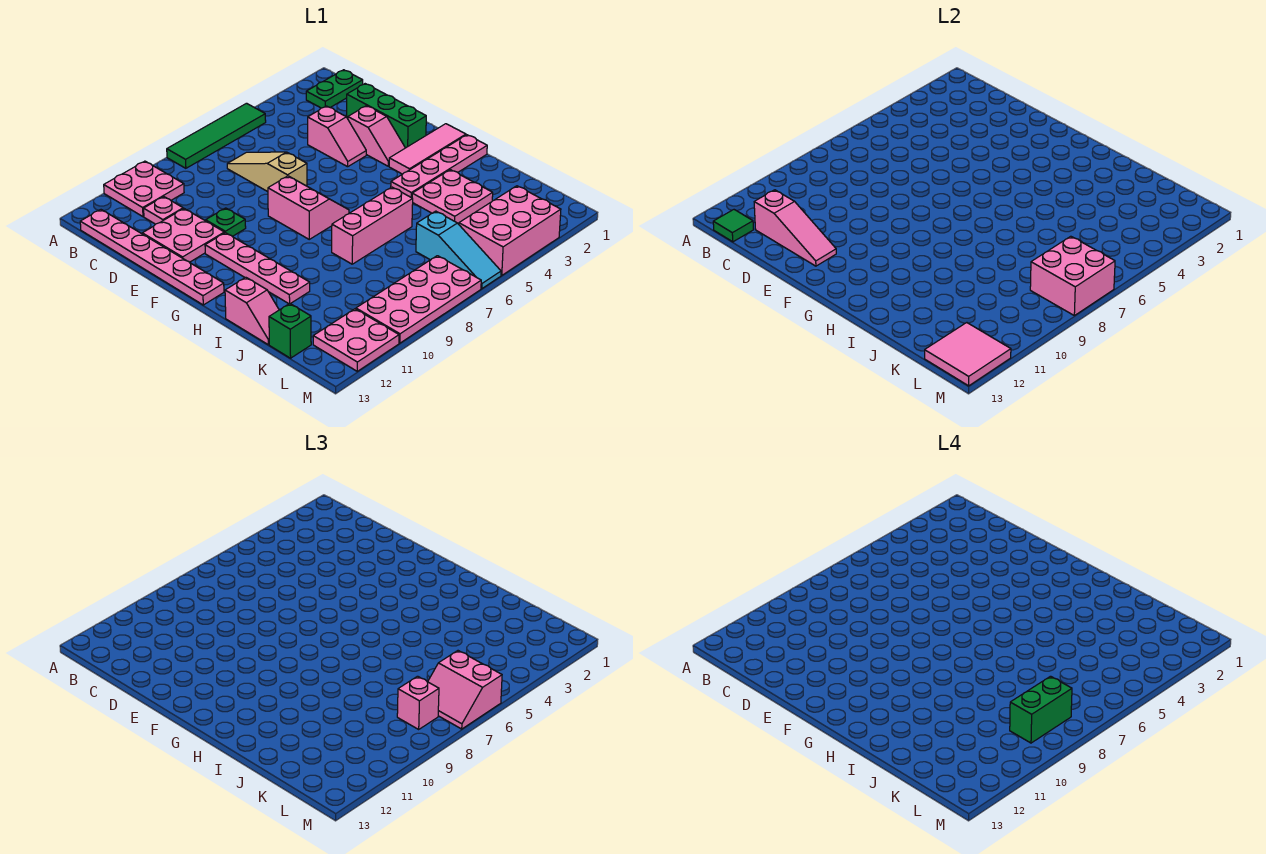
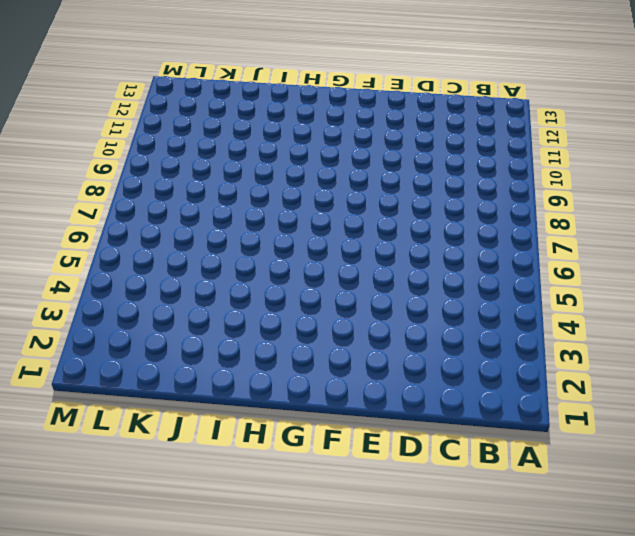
none -> green tile A5:A8 level 1
none -> pink plate A10:B11 level 1
none -> green plate B1:B2 level 1
none -> pink plate B13:G13 level 1

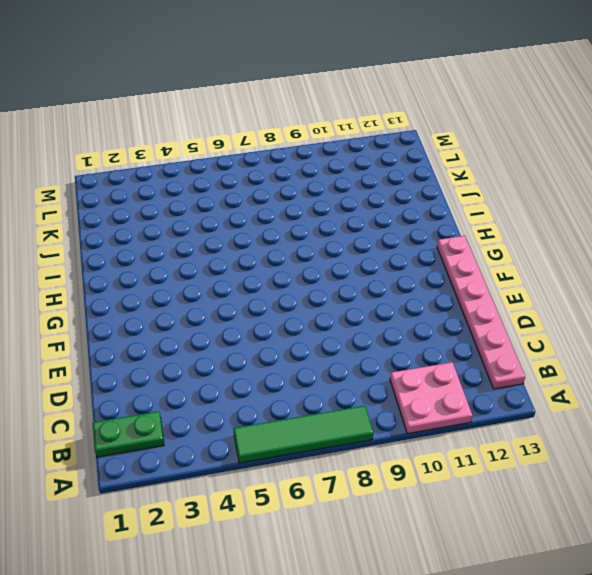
none -> tan slope C7:E7 level 1 top E
none -> pink plate C11 level 1
none -> green brick D2:F2 level 1
none -> pink slope D4:E4 level 1 top D

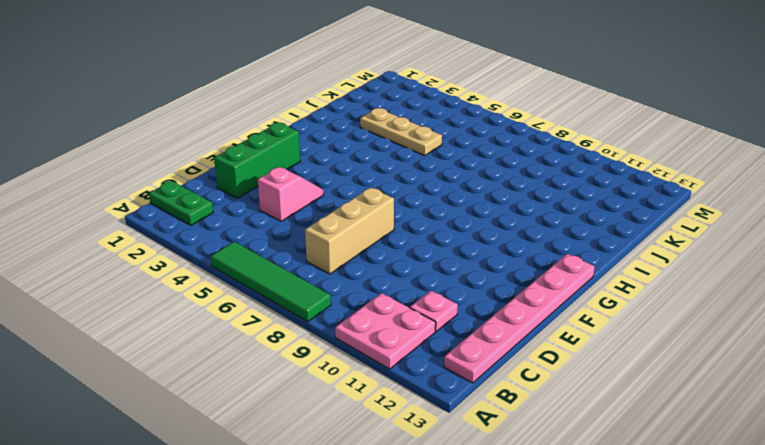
tan brick C7:E7 level 1 -> tan slope C7:E7 level 1 top E
tan plate J3:J5 level 1 -> pink plate I3:J4 level 1
none -> pink plate D11:E12 level 1
none -> pink slope E3:F3 level 1 top E
none -> green plate E10 level 1
none -> pink slope F7:G8 level 1 top 8

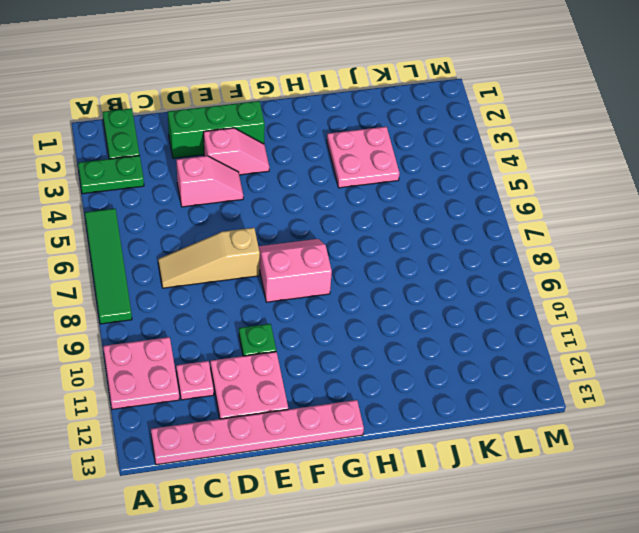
green plate A3:B3 level 1 -> none
none -> pink plate F11:I11 level 1
none -> pink tile G1:G3 level 1
none -> pink plate H1:H4 level 1
none -> pink brick I6:I8 level 1

